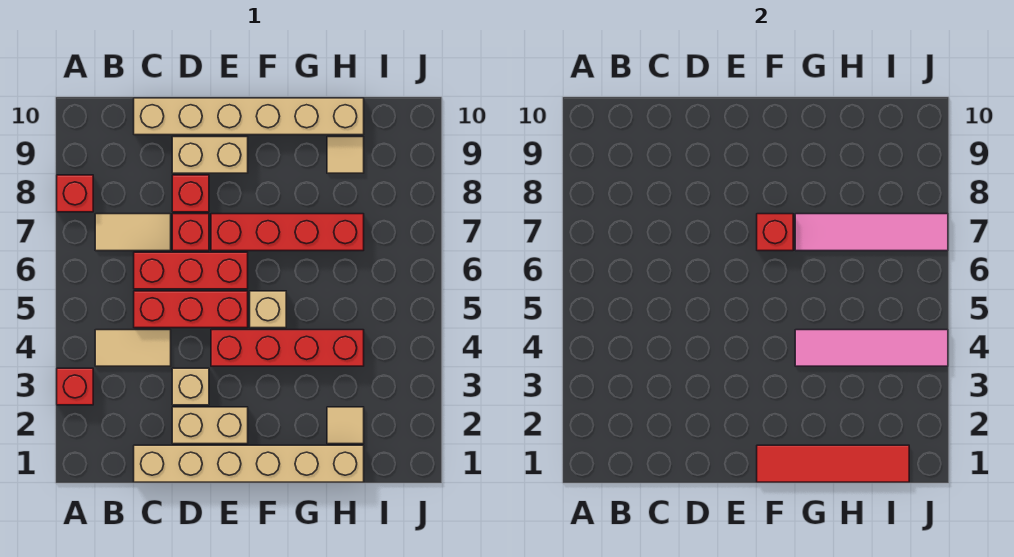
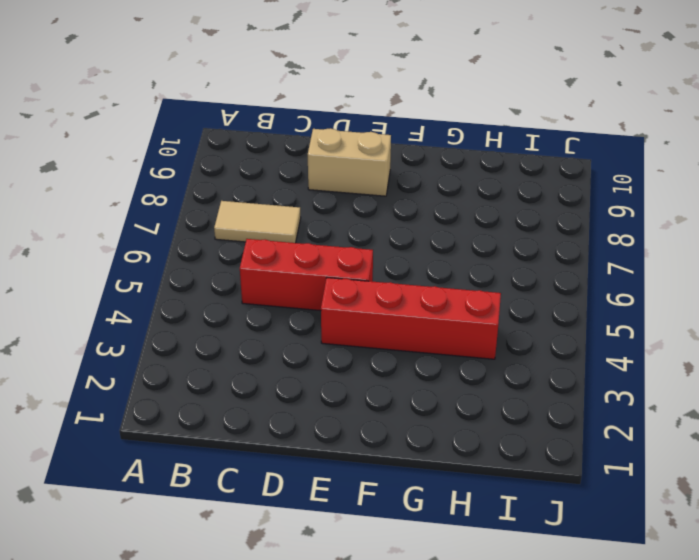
none -> red brick A3 level 1
none -> red brick A8 level 1
none -> tan tile B4:C4 level 1

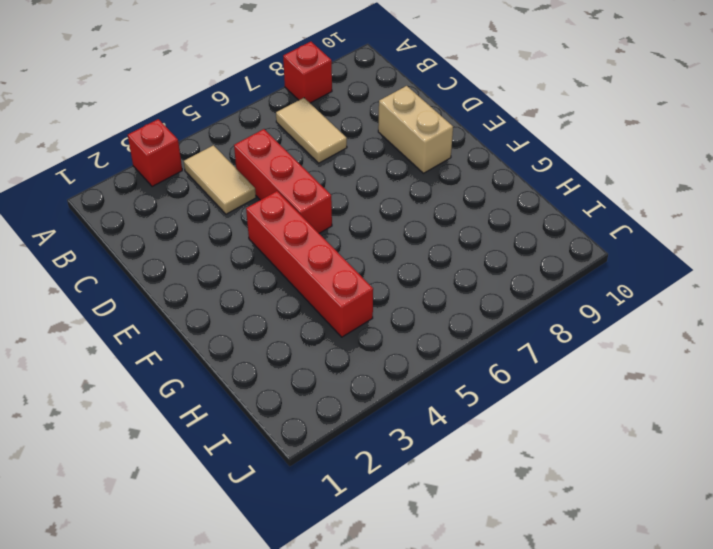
none -> tan brick C1:H1 level 1
none -> red brick C6:E6 level 1
none -> tan brick C10:H10 level 1

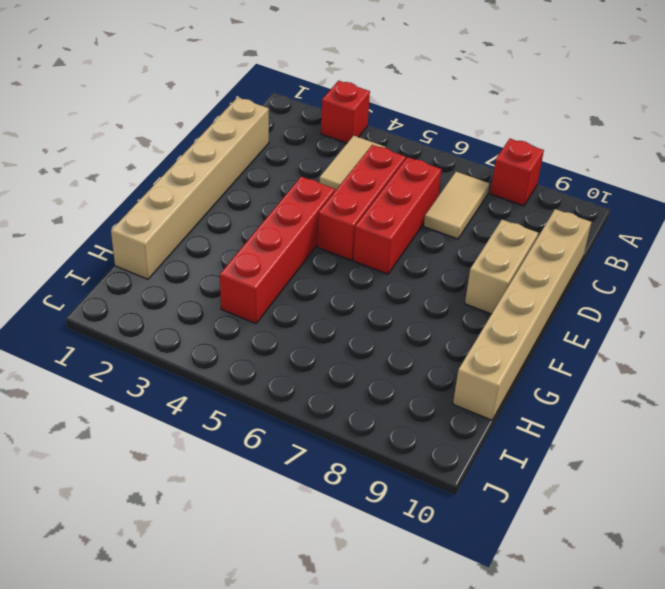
none -> tan brick D2:E2 level 1
none -> tan brick D3 level 1
none -> red brick D7 level 1

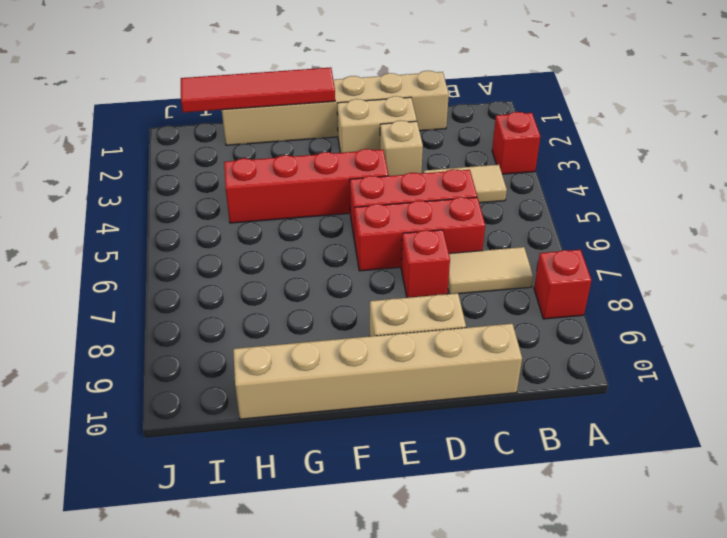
none -> red brick D8 level 1
none -> red brick E7:H7 level 1
none -> tan brick F5 level 1

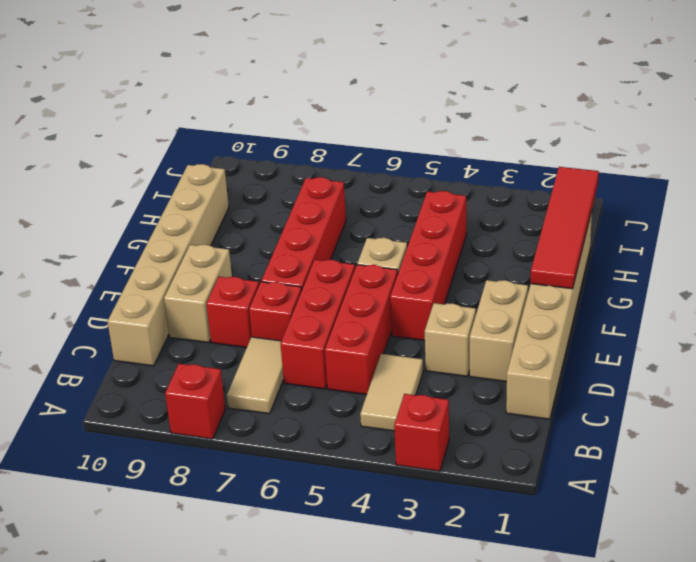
none -> tan tile H2 level 1
none -> tan tile H9 level 1
none -> red brick F7 level 2

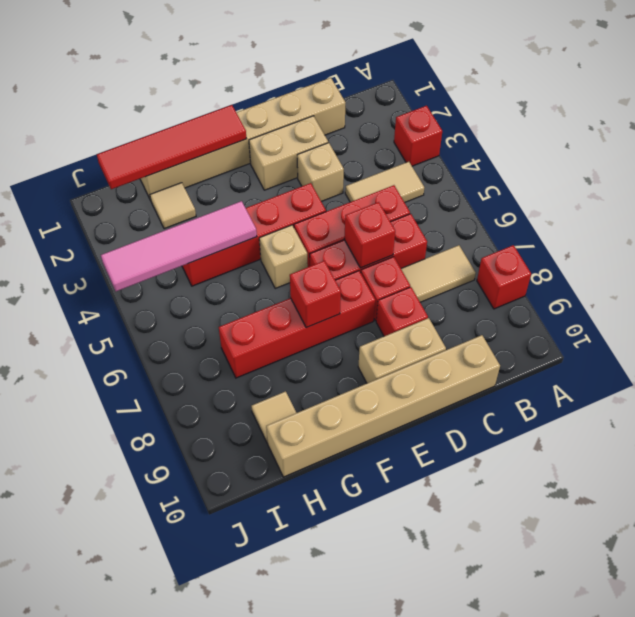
red brick D6 level 2 -> none
none -> pink tile G7:J7 level 2

